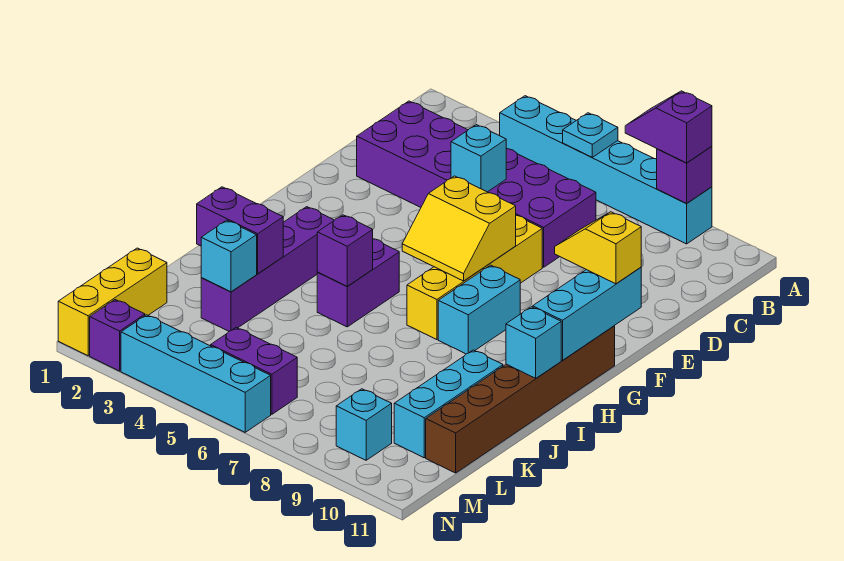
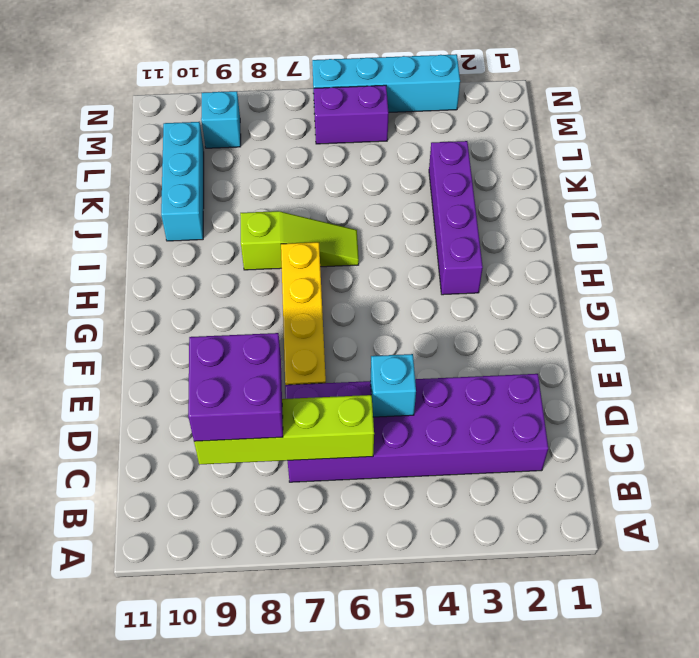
lime brick C6:C9 level 2 -> none
purple brick C8:D9 level 3 -> none
lime slope I6:I8 level 1 top 8 -> none
none -> cyan brick A4:A9 level 1
none -> cyan brick G8:H8 level 1
none -> brown brick G11:L11 level 1

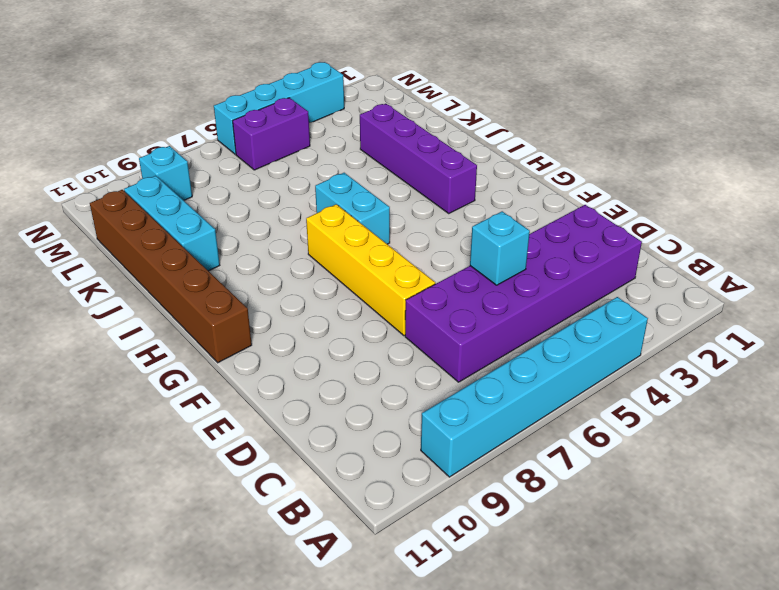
cyan brick H6:I6 level 1 -> cyan brick G8:H8 level 1
none -> purple brick H5:I5 level 1
none -> yellow brick L1:N1 level 1
none -> purple brick N2 level 1

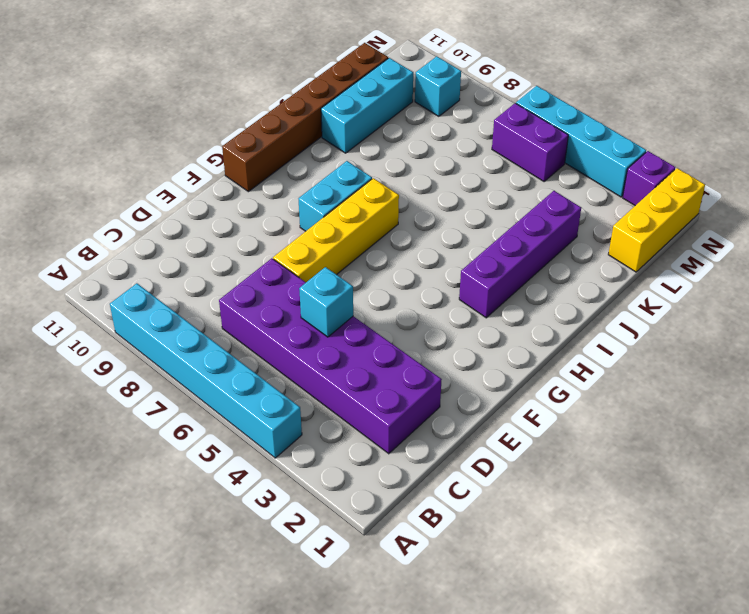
none -> purple brick H5:I5 level 1
none -> cyan plate A6 level 2
none -> purple brick A9 level 2

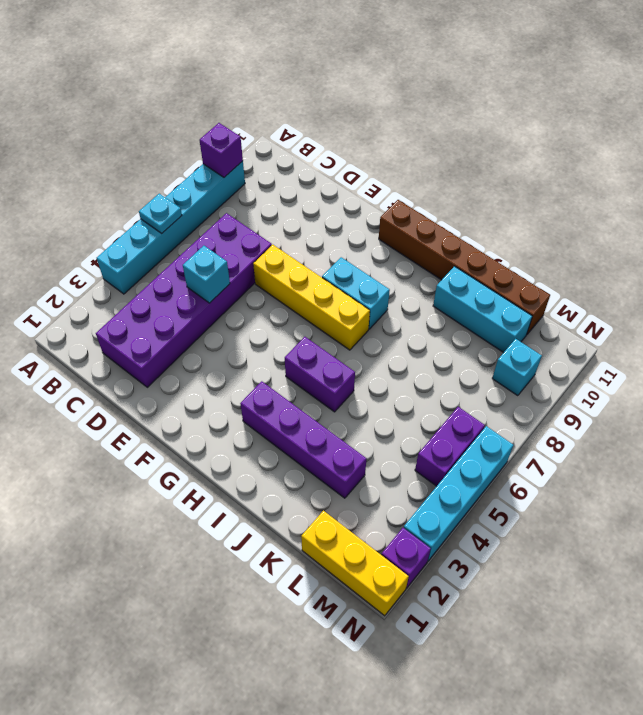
none -> yellow slope F6:G7 level 2 top F
none -> cyan brick F11:H11 level 2
none -> purple brick I5 level 2

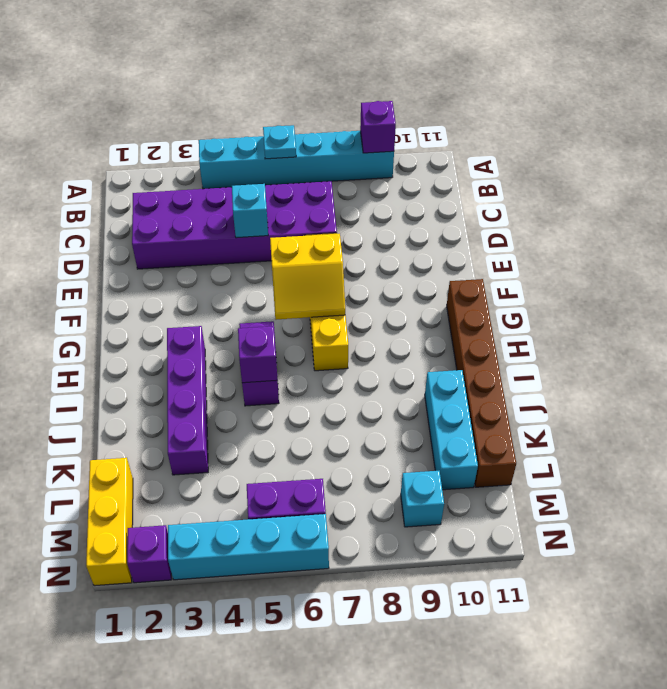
none -> cyan brick G8:H8 level 1
none -> cyan brick F11:H11 level 2
none -> cyan brick I11 level 2

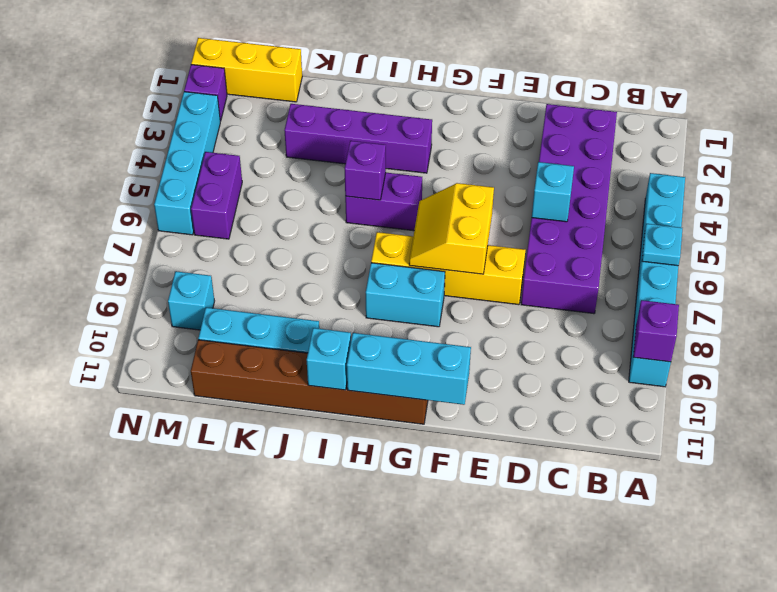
none -> purple brick J2:J3 level 2
none -> cyan brick K3 level 2
none -> purple slope A8:A9 level 3 top 9

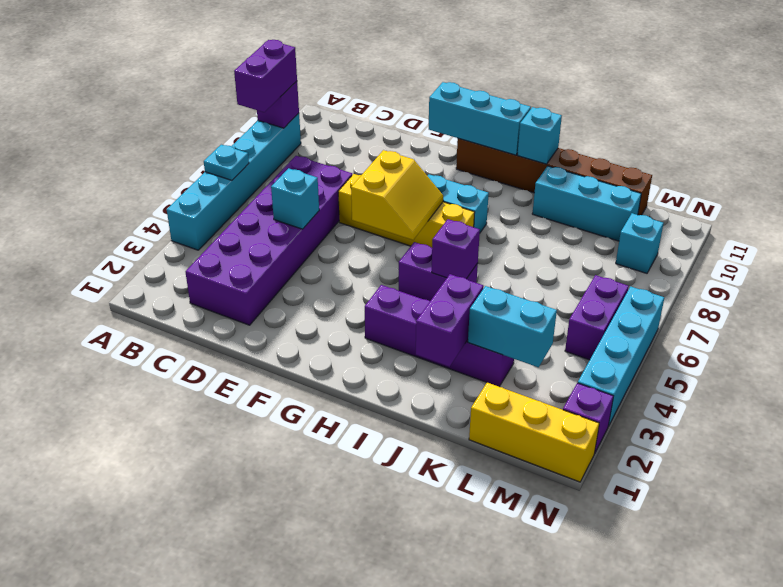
purple brick A8:A9 level 3 -> purple slope A8:A9 level 3 top 9
cyan brick K3:L3 level 2 -> cyan brick K3 level 2
none -> yellow slope F10:F11 level 3 top 11

